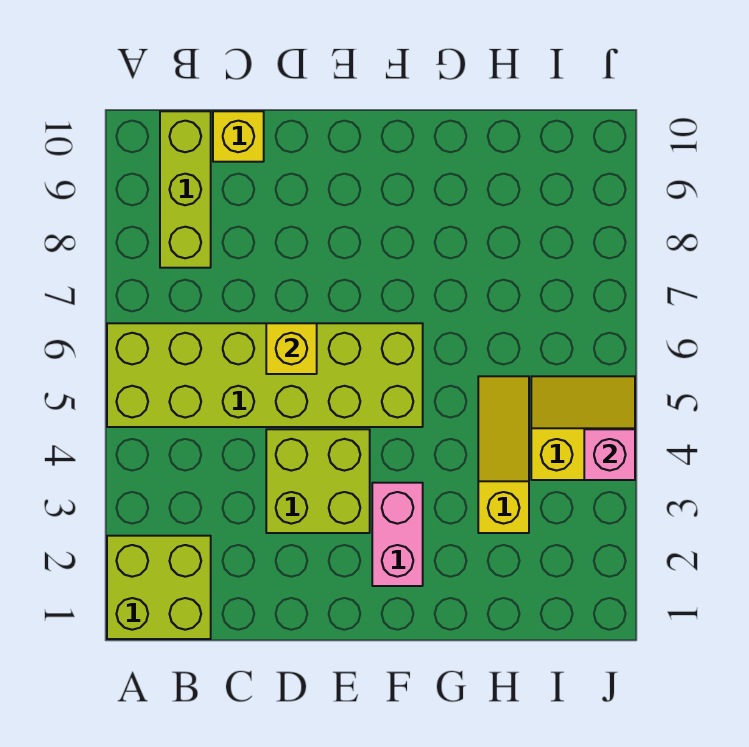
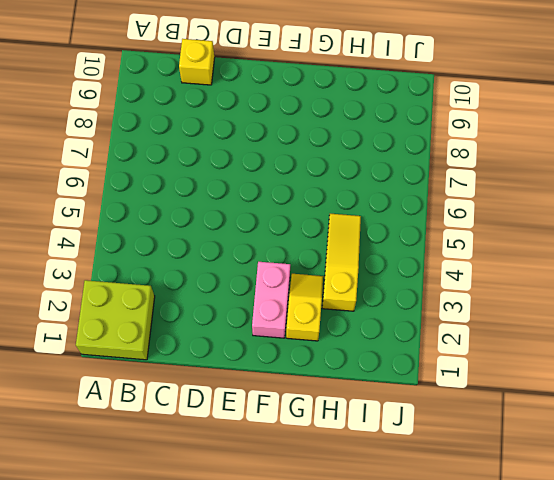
yellow slope G2:G3 level 1 top 2 -> none
none -> lime brick A5:F6 level 1
none -> lime brick B8:B10 level 1

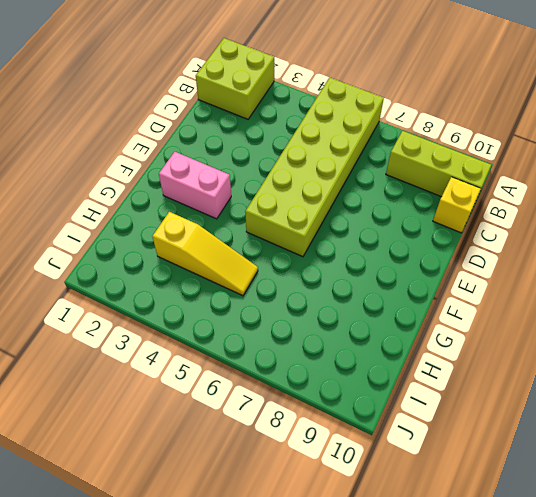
none -> lime brick D3:E4 level 1
none -> yellow slope I4:J5 level 1 top 4

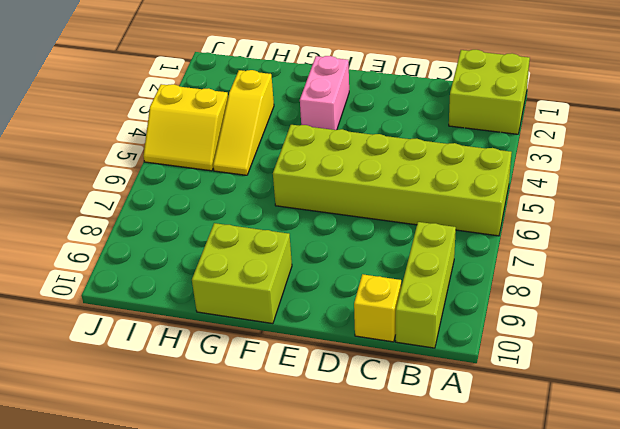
lime brick F9:G10 level 1 -> lime brick D3:E4 level 1
none -> yellow brick D6 level 2
none -> pink brick J4 level 2

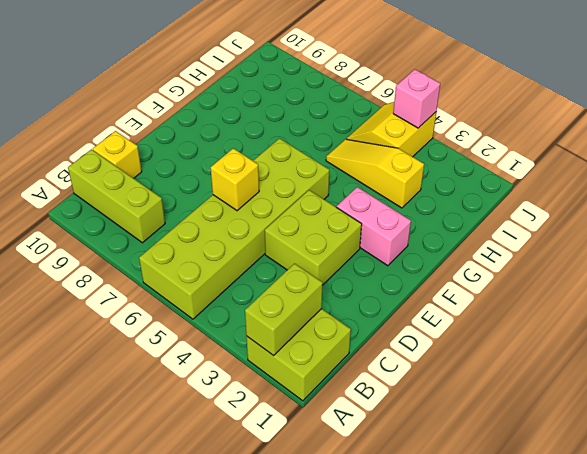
lime brick A2:B2 level 2 -> none

